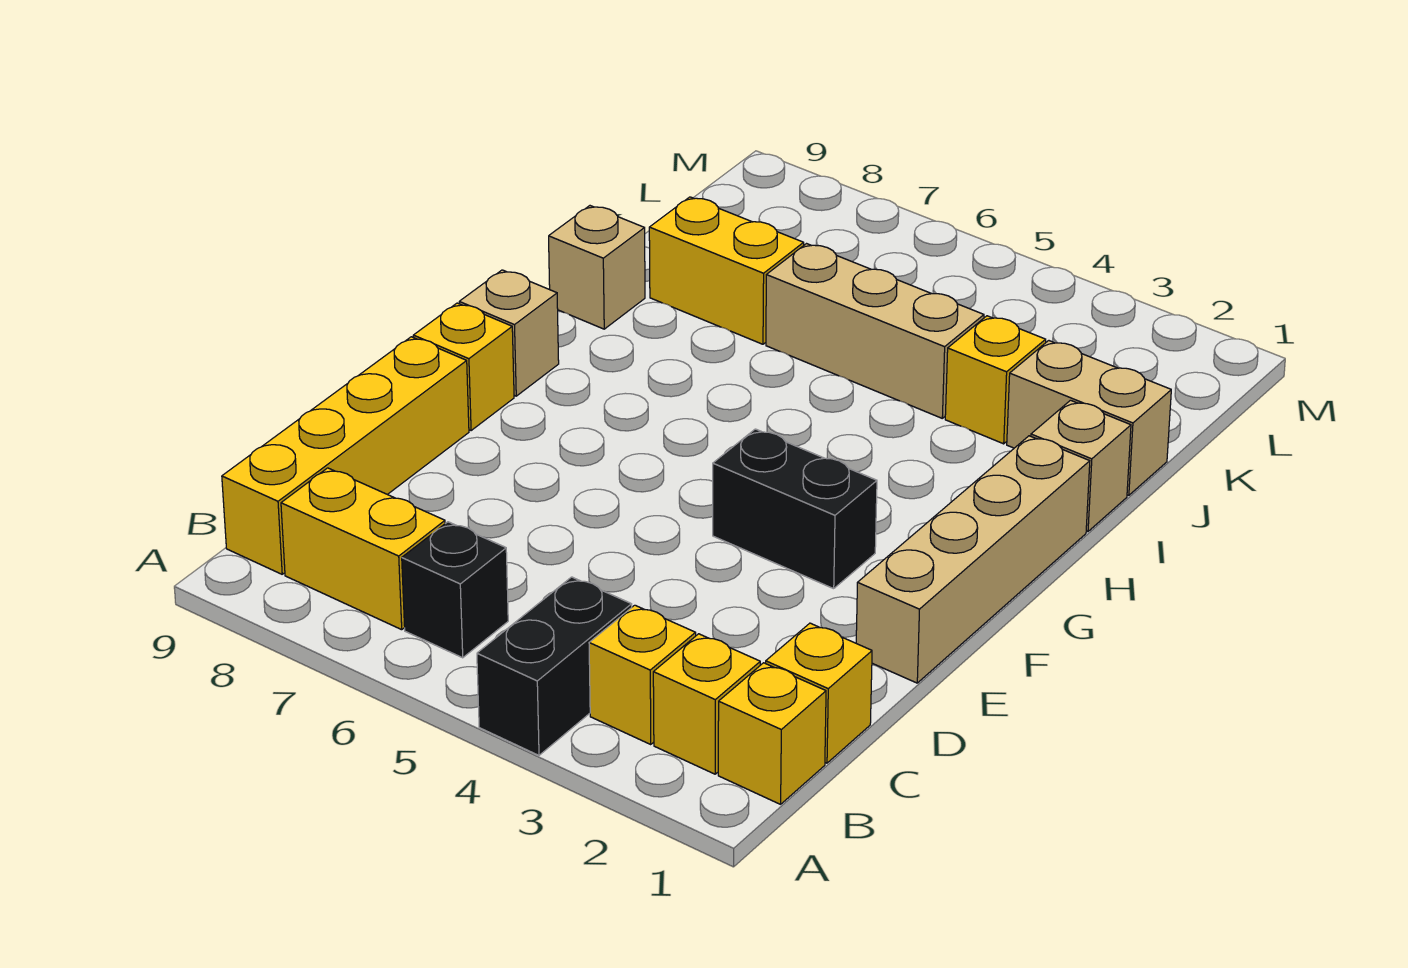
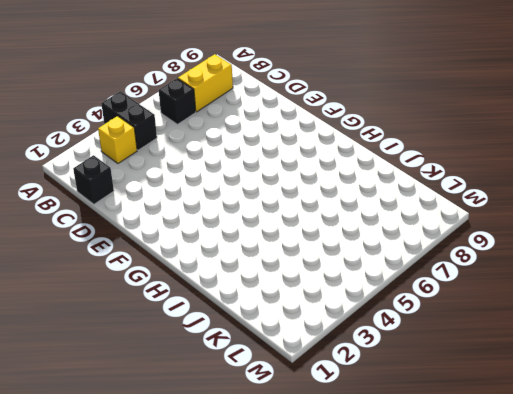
black brick C1 level 1 -> yellow brick C1 level 1
none -> yellow brick B1 level 1
none -> yellow brick B2 level 1
none -> yellow brick B9:E9 level 1

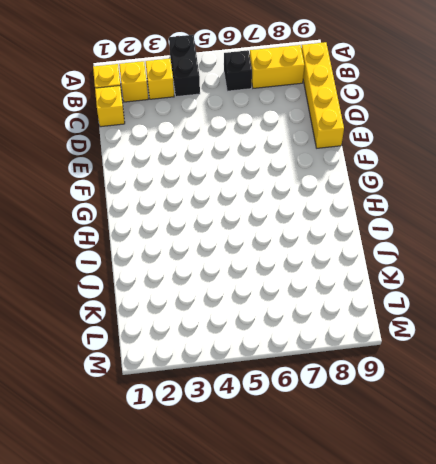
none -> tan brick E1:H1 level 1
none -> black brick F3:F4 level 1
none -> yellow brick F9 level 1

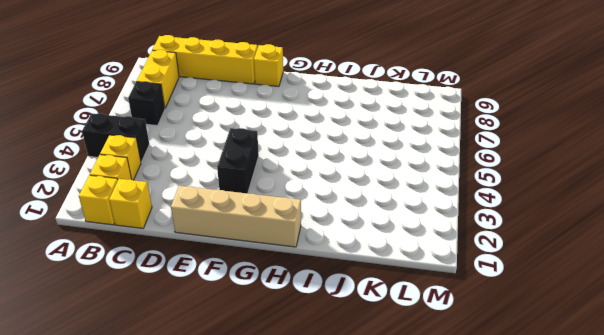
none -> tan brick G9 level 1
none -> tan brick I1 level 1
none -> tan brick I9 level 1

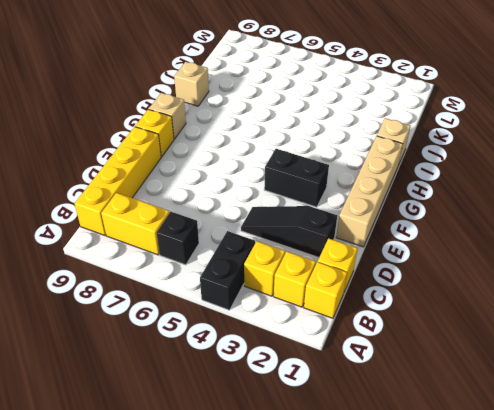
black slope D2:D4 level 1 top 2 -> none
none -> tan brick J1:J2 level 1
none -> yellow brick J3 level 1
none -> tan brick J4:J6 level 1

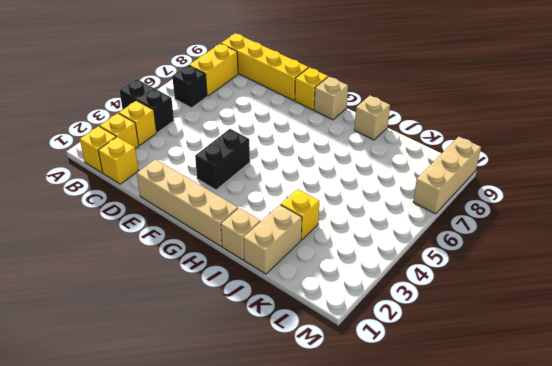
tan brick M7:M9 level 1 -> tan brick J4:J6 level 1
none -> yellow brick J7:J8 level 1

